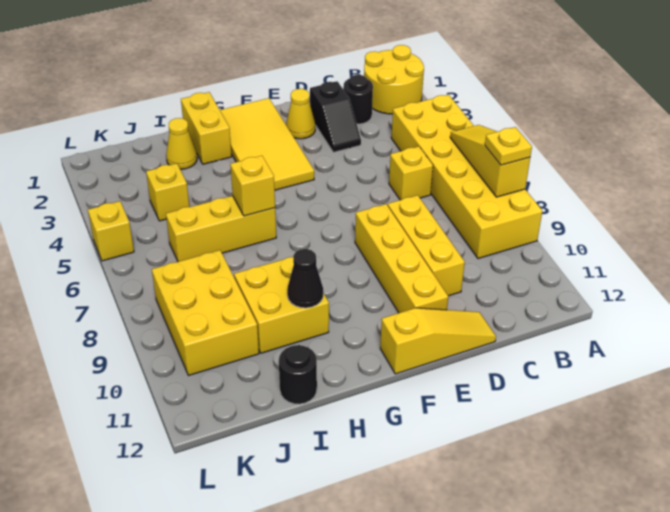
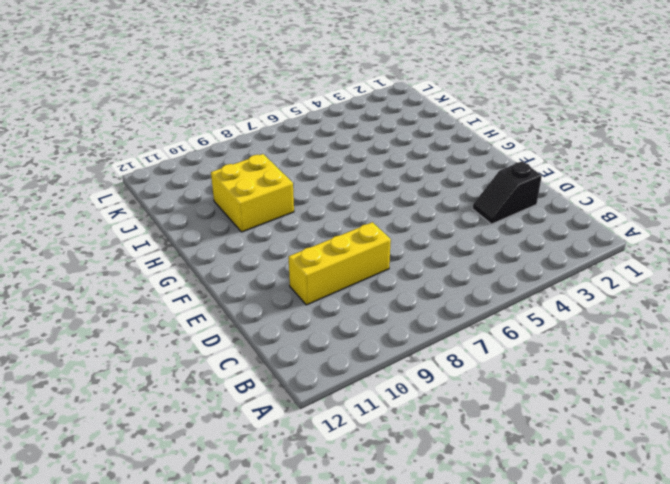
none -> yellow round brick A1:B2 level 1
none -> yellow brick A4:B9 level 1
none -> black round brick C2 level 1

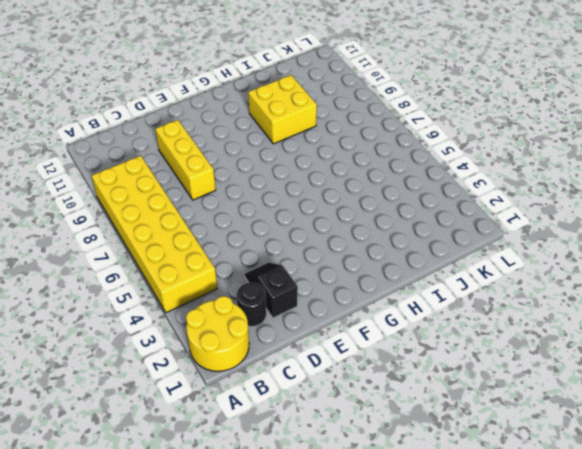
none -> yellow brick C6 level 1
none -> yellow slope D12:F12 level 1 top F
none -> yellow cone E2 level 1

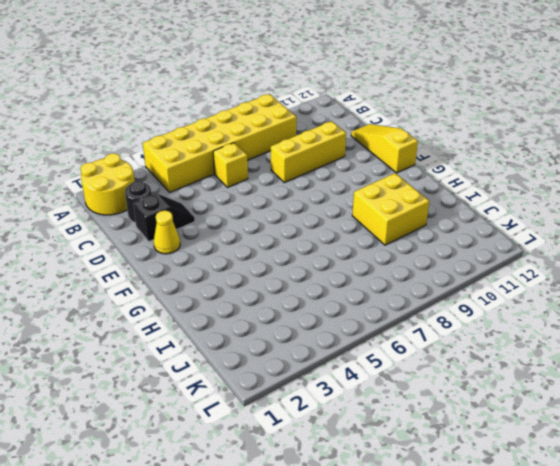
none -> yellow brick E8:E11 level 1
none -> yellow tile F1:G4 level 1
none -> yellow brick H1:H2 level 1

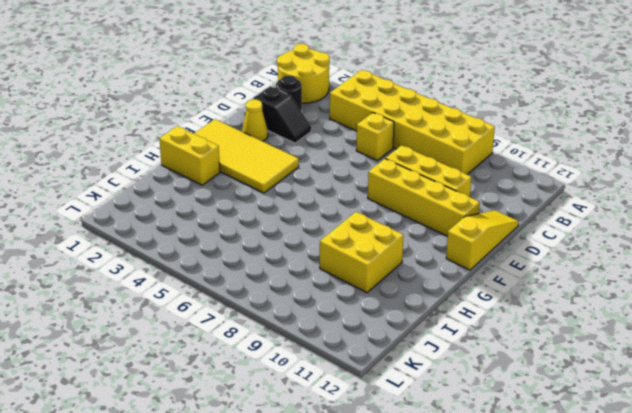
none -> yellow brick H6:J6 level 1
none -> yellow cone I2 level 1
none -> black round brick I12 level 1

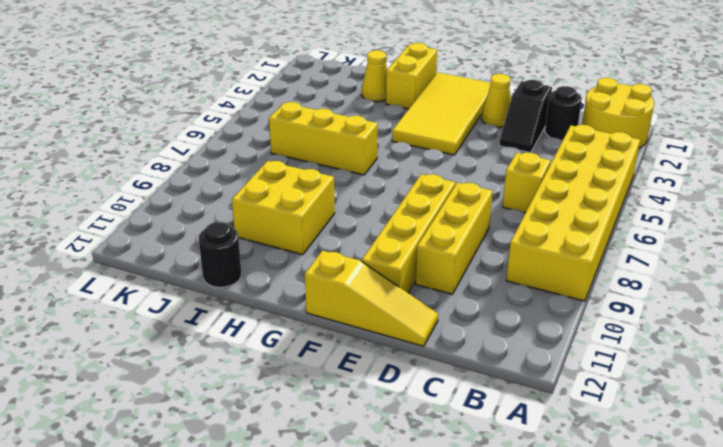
none -> yellow brick J4 level 1
none -> yellow brick J8:K10 level 1
none -> yellow brick L5 level 1

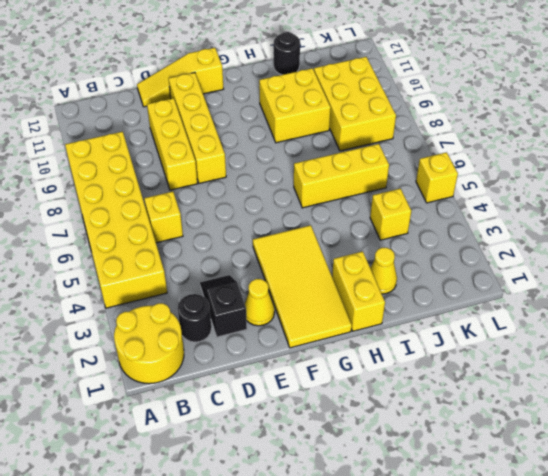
none -> yellow slope A6:A8 level 2 top 8
none -> yellow brick H6 level 2
none -> black cone H10 level 2

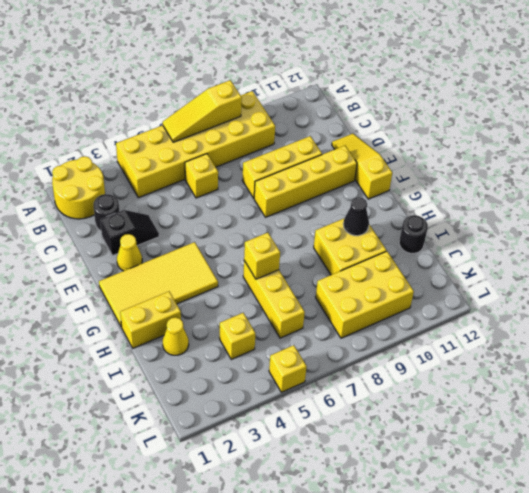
none -> yellow plate A8 level 3

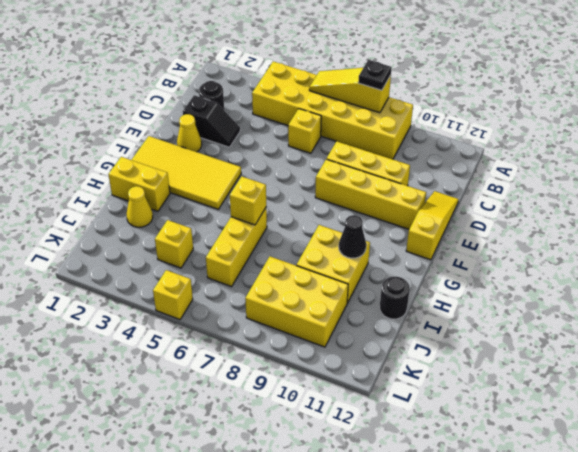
black plate A8 level 3 -> yellow plate A8 level 3
none -> yellow round brick A1:B2 level 1

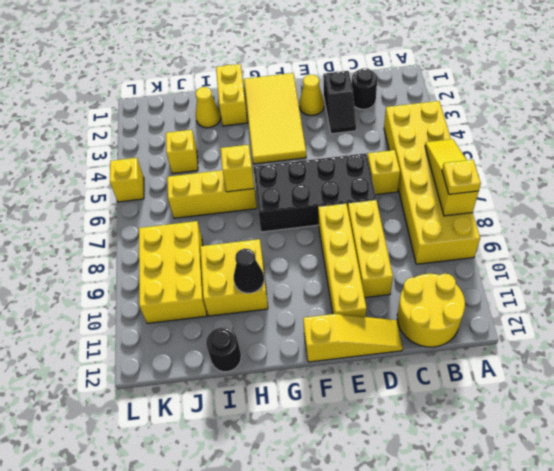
yellow round brick B11:C12 level 1 -> yellow round brick A1:B2 level 1
black brick D6:G7 level 1 -> none

